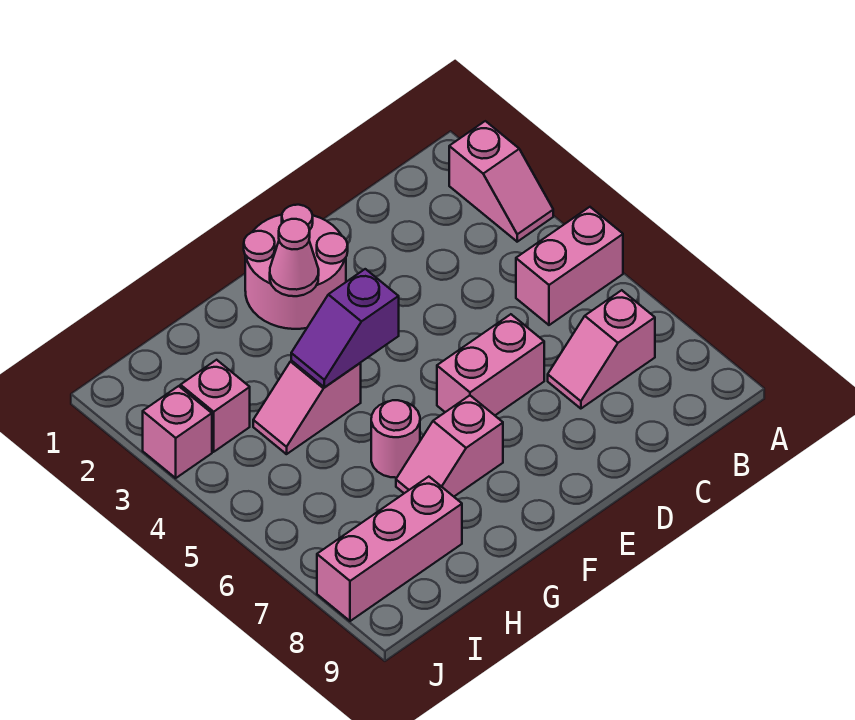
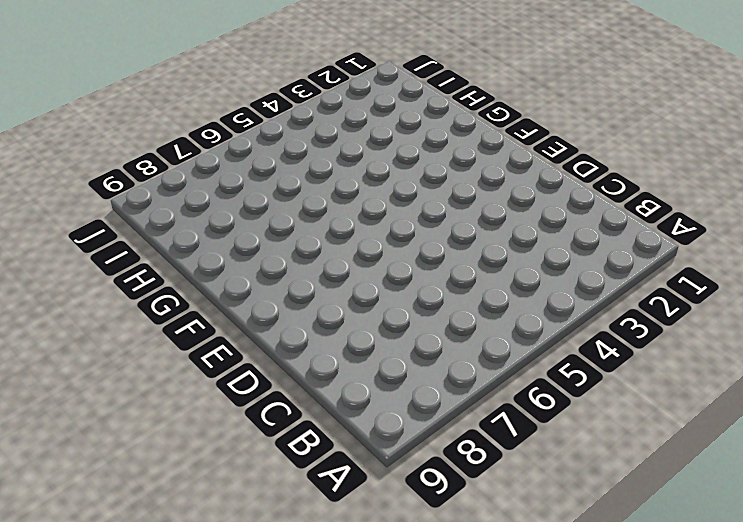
none -> pink slope A2:A3 level 1 top 2
none -> pink brick A5:B5 level 1
none -> pink slope B7:C7 level 1 top B

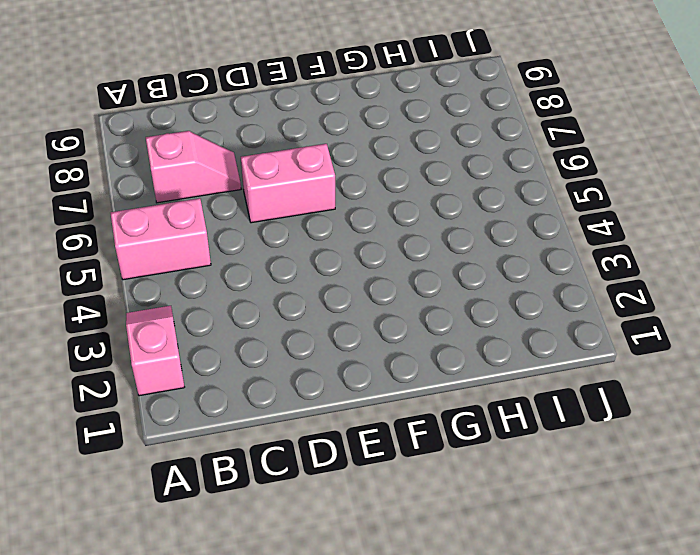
none -> pink round brick E1:F2 level 1
none -> pink slope F7:G7 level 1 top F
none -> pink slope G4:H4 level 1 top G

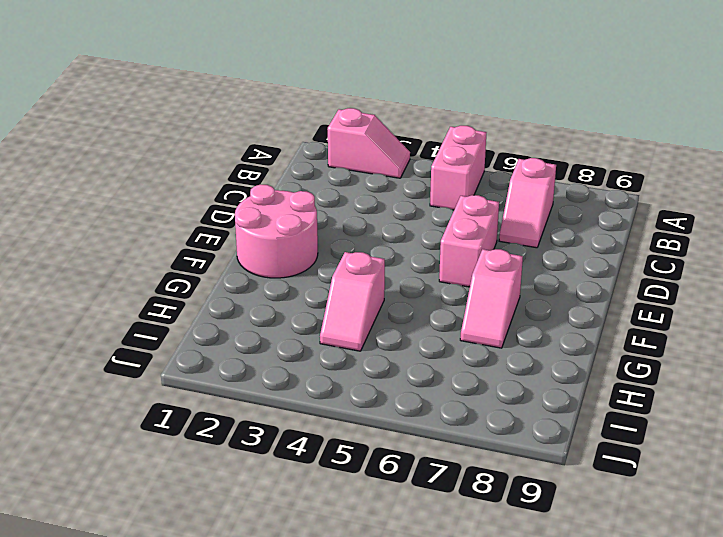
none -> pink round brick G6 level 1
none -> pink brick H8:J8 level 1
none -> pink brick I3 level 1

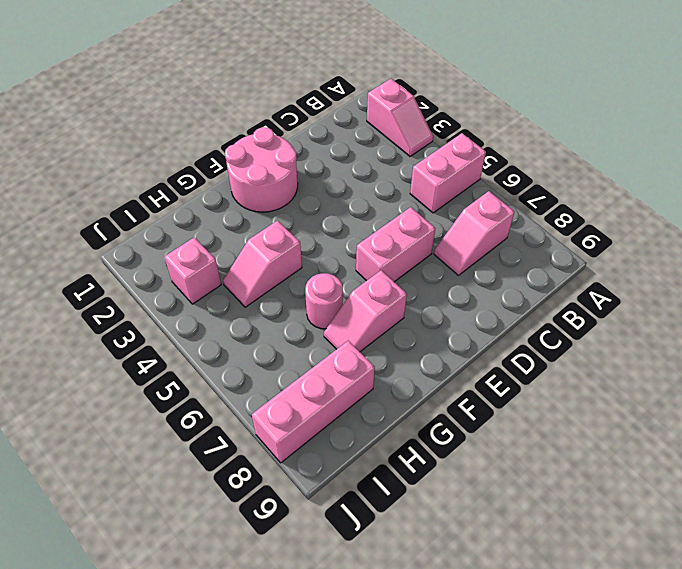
none -> pink brick J3 level 1
none -> pink cone F2 level 2
none -> purple slope F4:G4 level 2 top F

